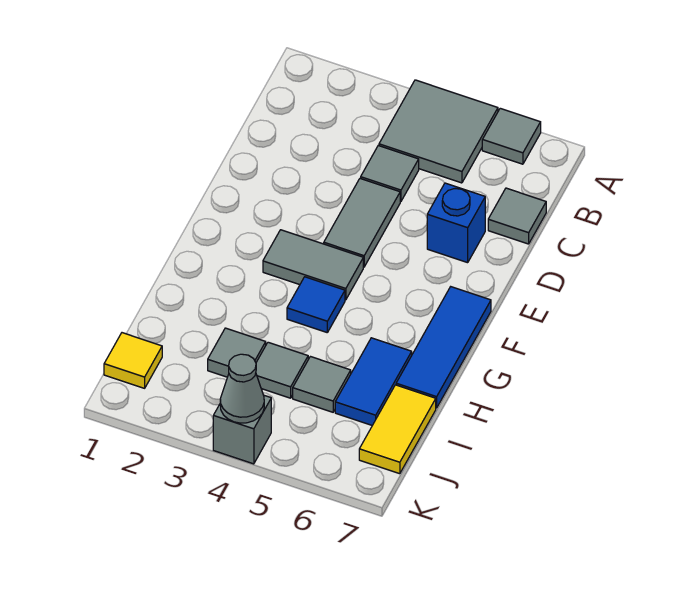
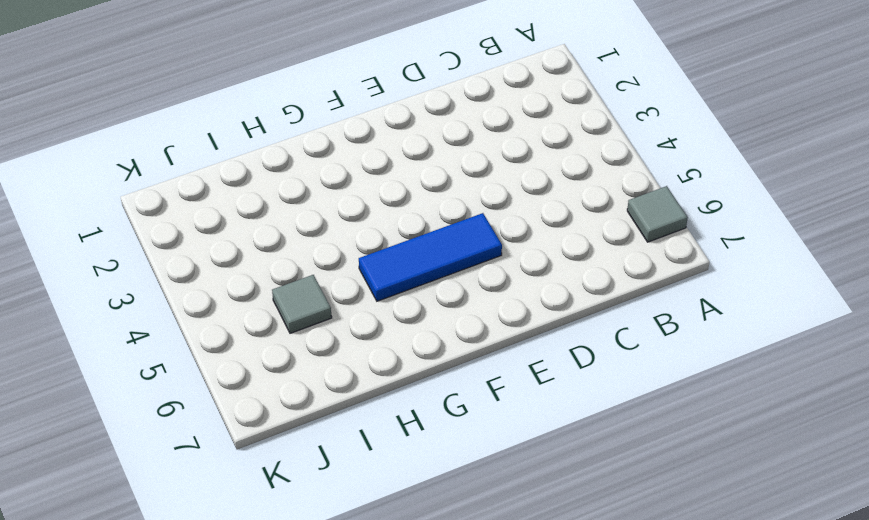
blue tile E5:G5 level 1 -> blue tile F7:H7 level 1
none -> grey tile A4:B5 level 1
none -> grey tile C4 level 1
none -> grey tile C7 level 1

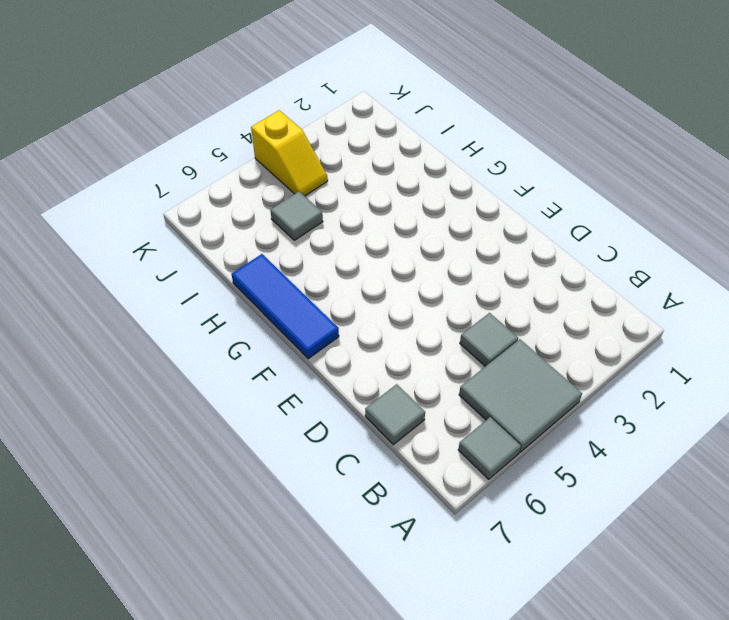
yellow slope J4:K4 level 1 top K -> grey brick K4 level 1
none -> grey tile D4:E4 level 1
none -> blue brick D6 level 1
none -> grey tile F3:F4 level 1

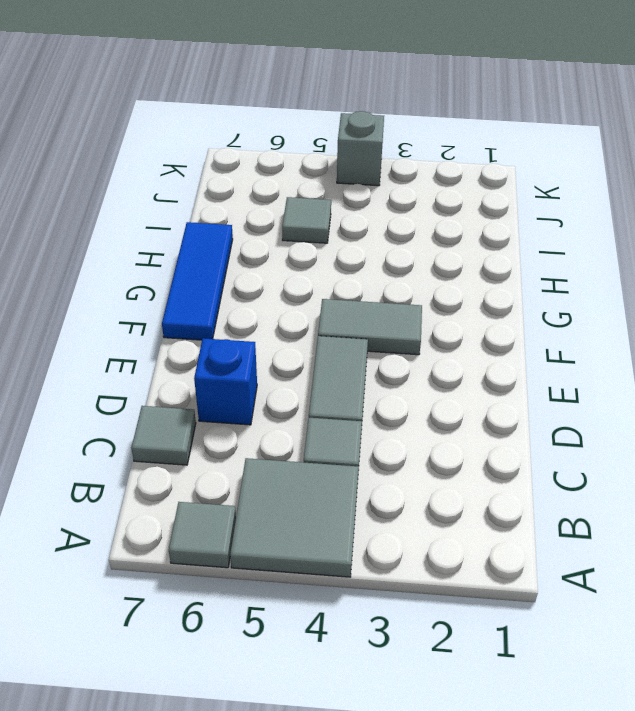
none -> blue tile G4 level 1
none -> blue tile H6:I6 level 1
none -> grey tile I3 level 1

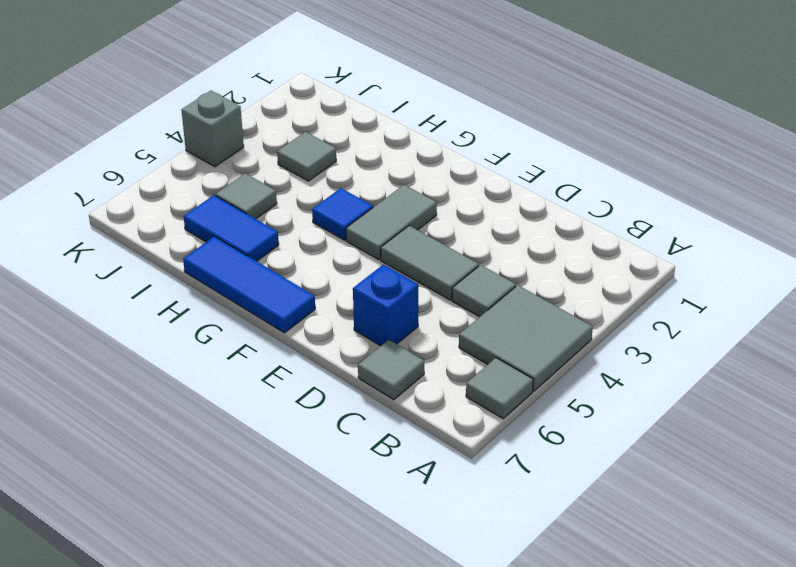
none -> grey tile I4 level 1
none -> yellow tile I7:J7 level 1
none -> yellow tile J1 level 1

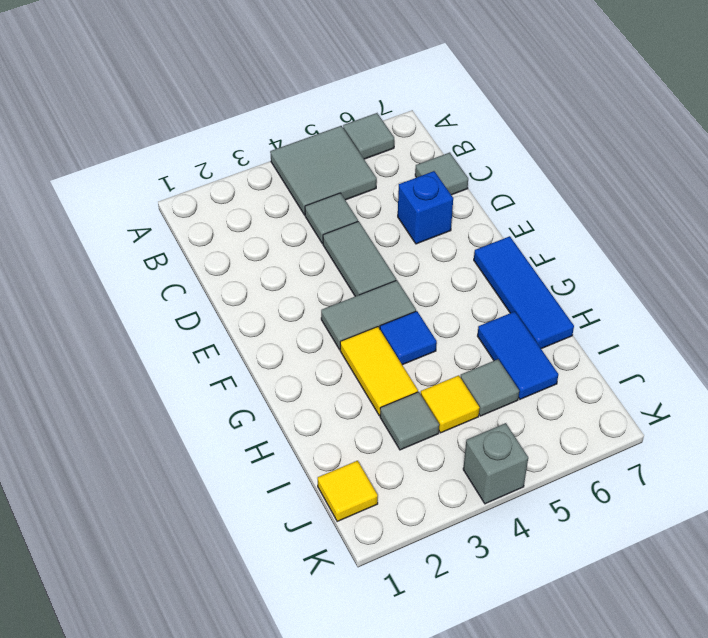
yellow tile G3:H3 level 1 -> yellow tile I7:J7 level 1
yellow tile I4 level 1 -> grey tile I4 level 1
none -> grey cone K4 level 2

